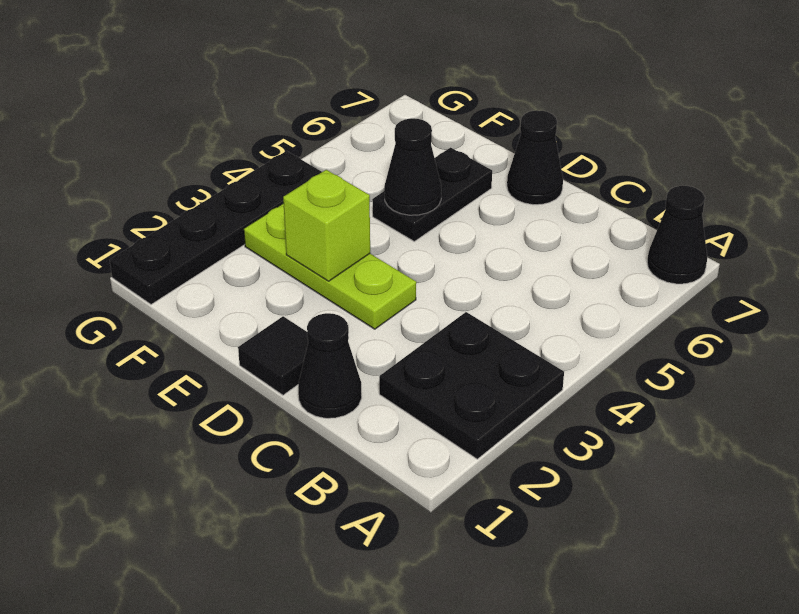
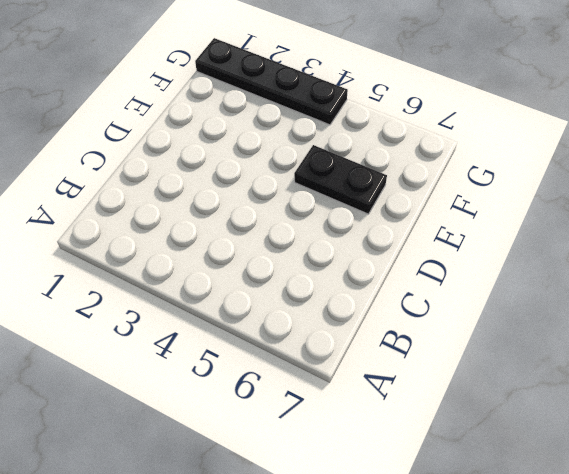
none -> black plate A2:B3 level 1
none -> black cone A7 level 1

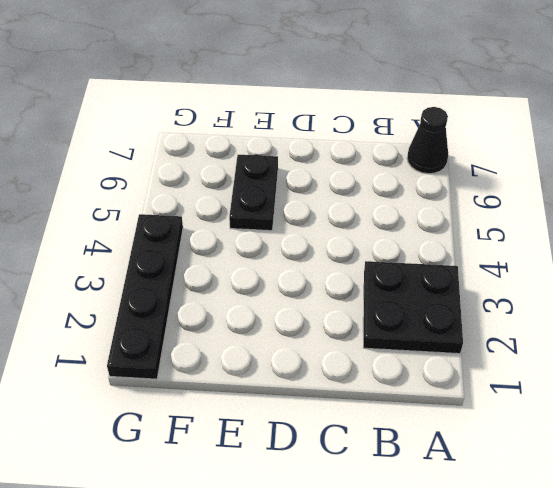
none -> black cone C1 level 1
none -> black tile D1 level 1

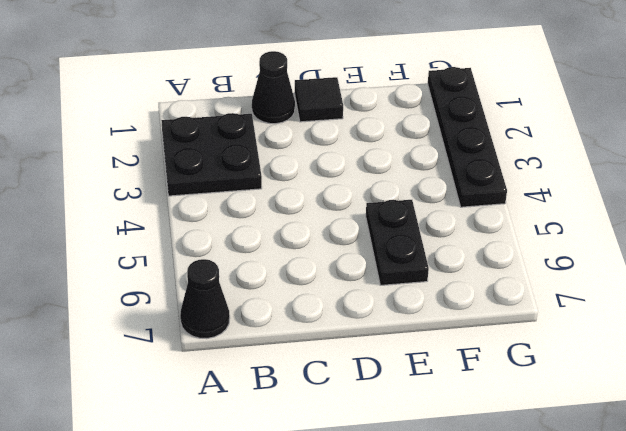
none -> lime plate D3:F3 level 1
none -> black cone D7 level 1

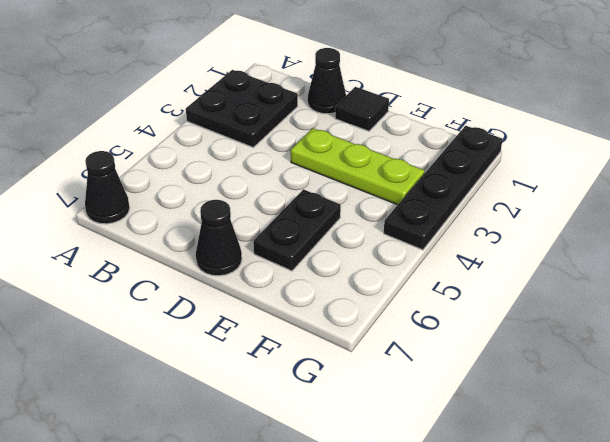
none -> lime brick E3 level 2
none -> black cone E5 level 2

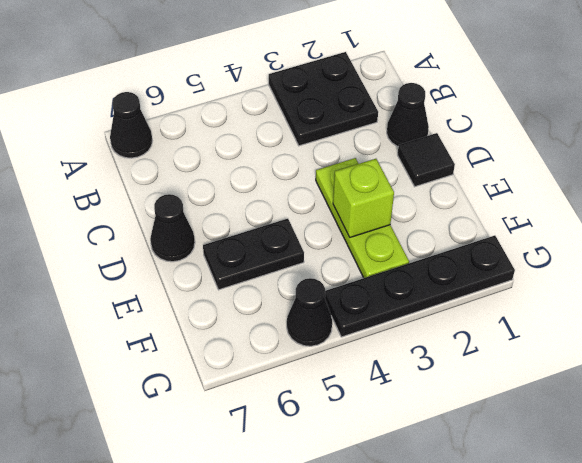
black cone G5 level 1 -> black cone E5 level 2

